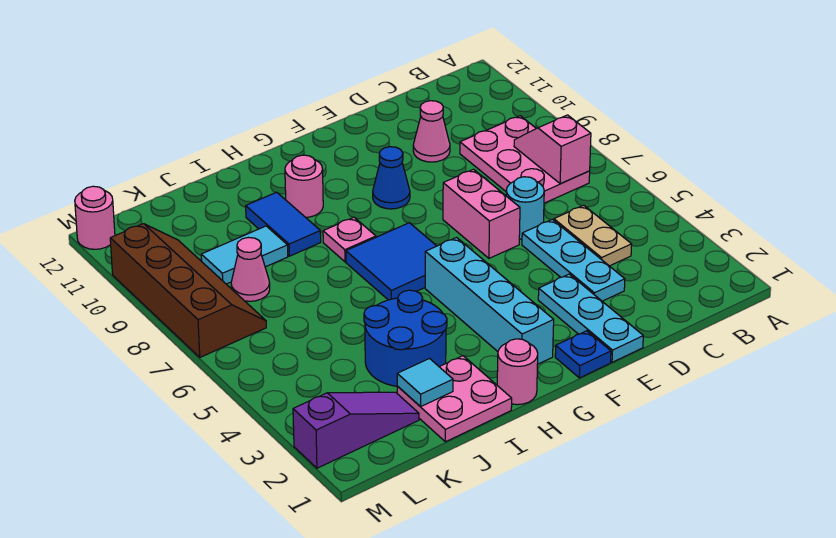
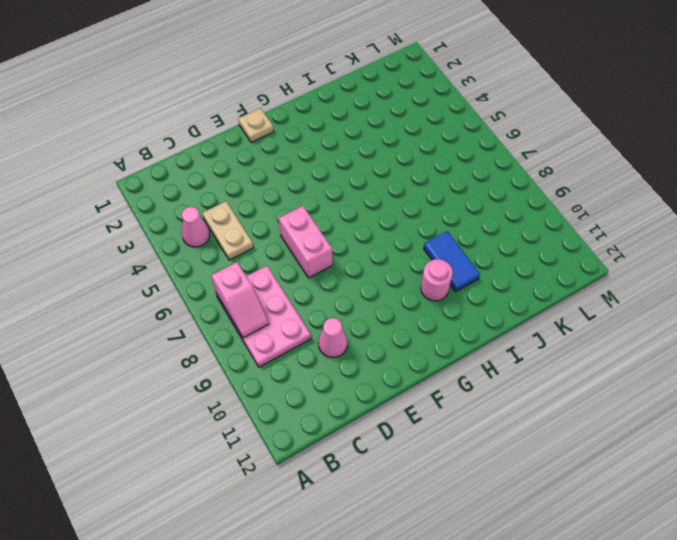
pink cone B4 level 1 -> pink cone K8 level 1
tan plate F1 level 1 -> blue plate F1 level 1
none -> cyan plate D3:D5 level 1
none -> cyan round brick D6 level 1
none -> cyan plate E1:E3 level 1

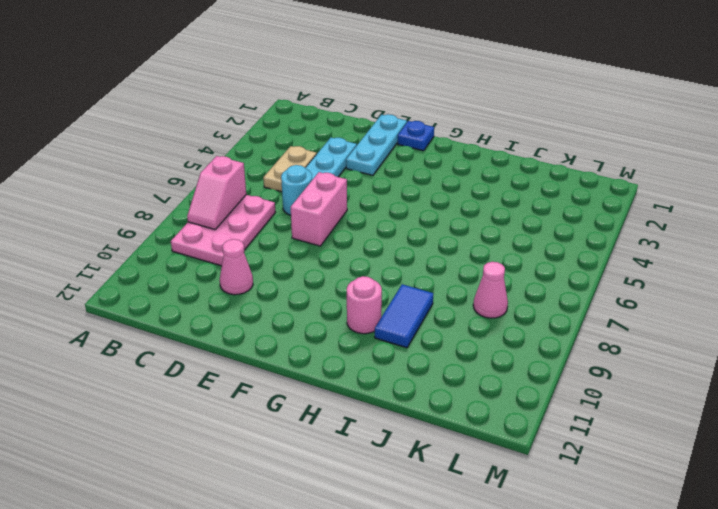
none -> blue cone F9 level 1
none -> cyan brick G2:G5 level 1
none -> blue tile G6:H7 level 1

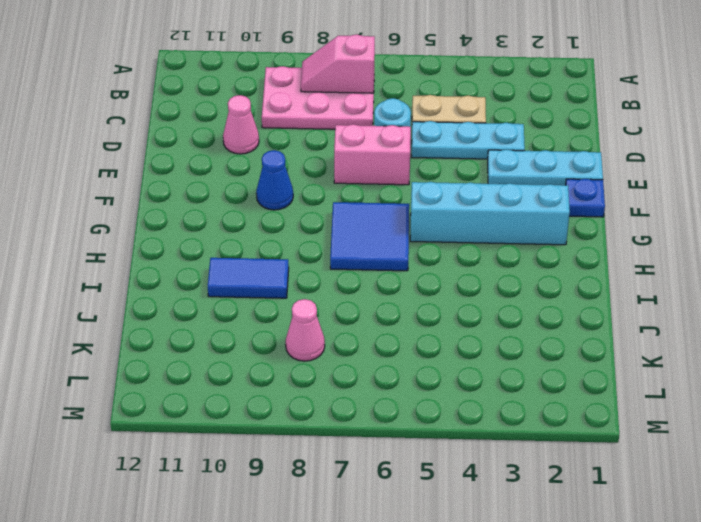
none -> pink round brick H1 level 1
none -> pink plate H8 level 1
none -> pink round brick H10 level 1

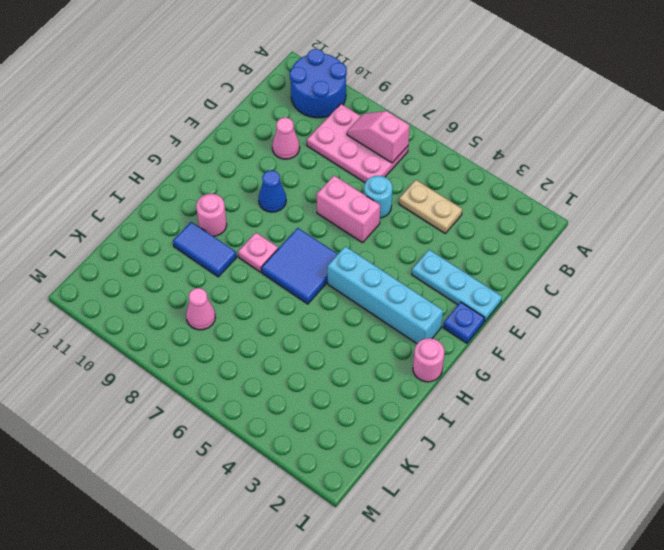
blue round brick A10:B11 level 1 -> blue round brick I3:J4 level 1
none -> cyan plate D3:D5 level 1
none -> pink plate I1:J2 level 1
none -> cyan tile J9:K9 level 1

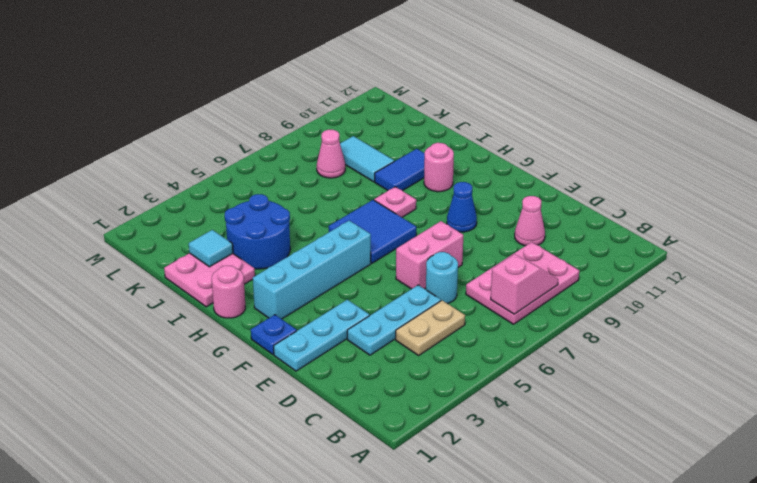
none -> purple slope K2:M2 level 1 top M
none -> brown slope L7:M10 level 1 top M
none -> pink round brick M12 level 1

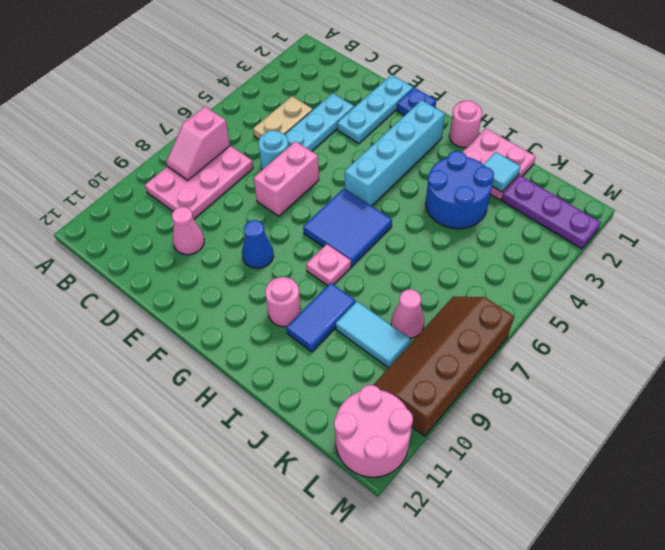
purple plate K2:M2 level 1 -> purple slope K2:M2 level 1 top M
pink round brick L11:M12 level 1 -> pink round brick M12 level 1

